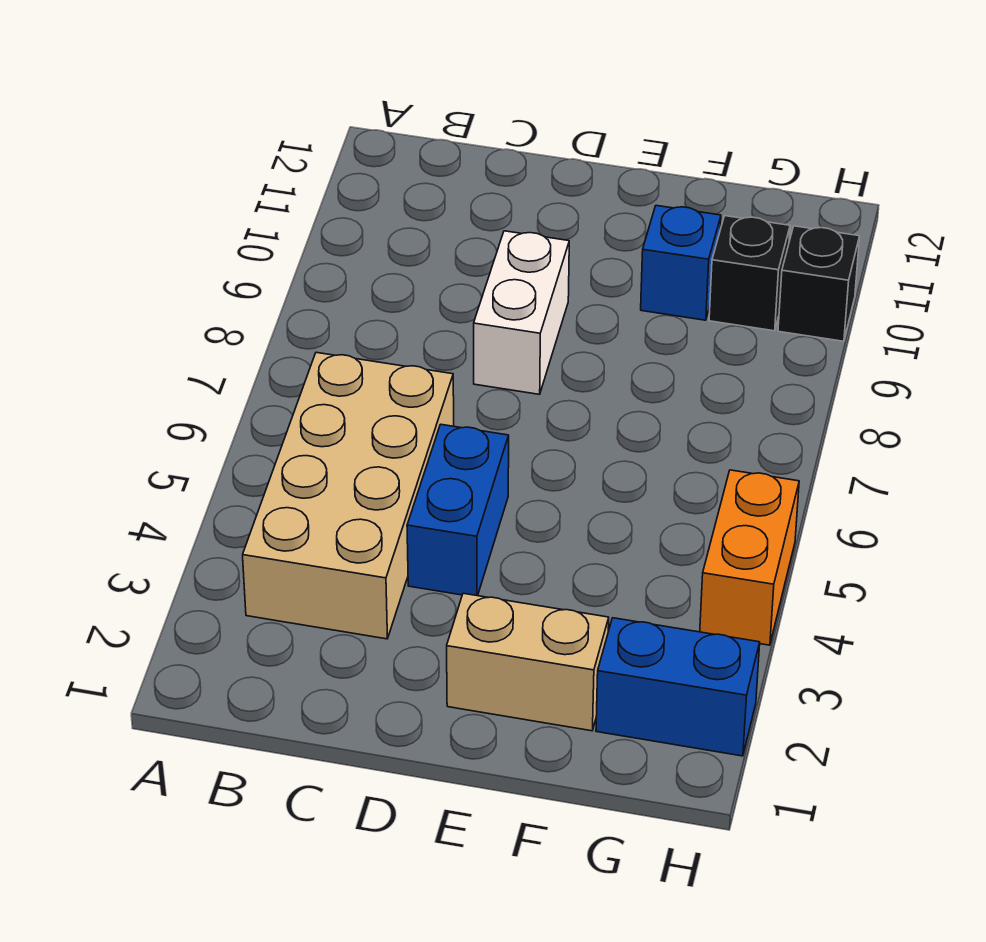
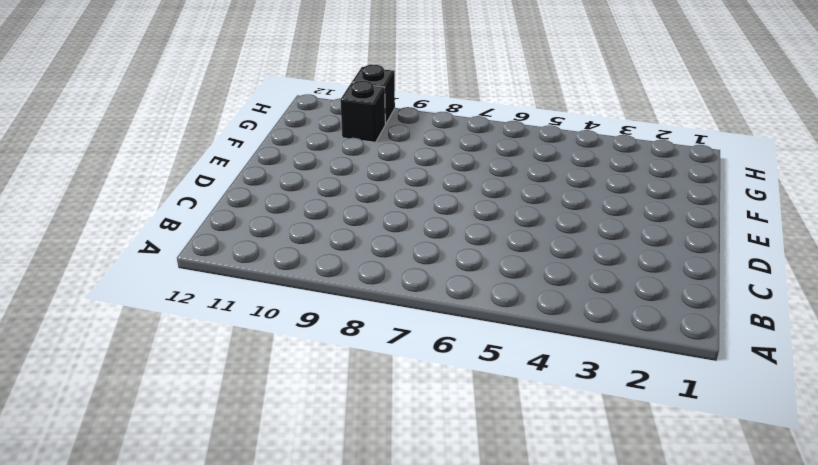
none -> tan brick B3:C6 level 1
none -> blue brick D4:D5 level 1

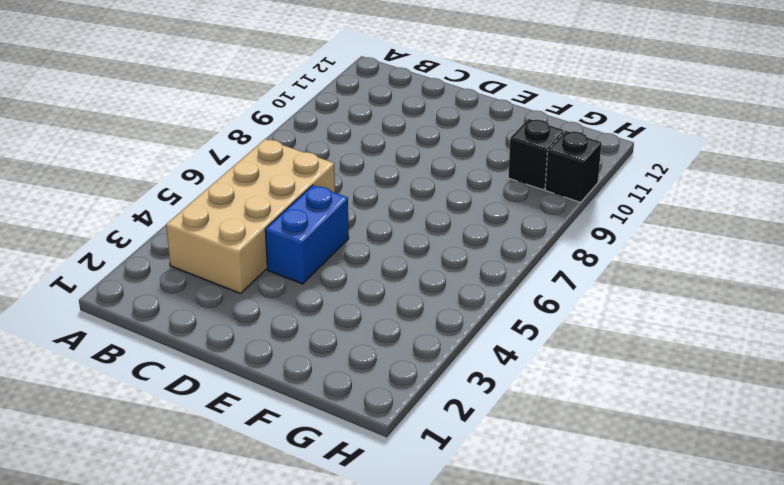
none -> white brick D8:D9 level 1
none -> tan brick E2:F2 level 1

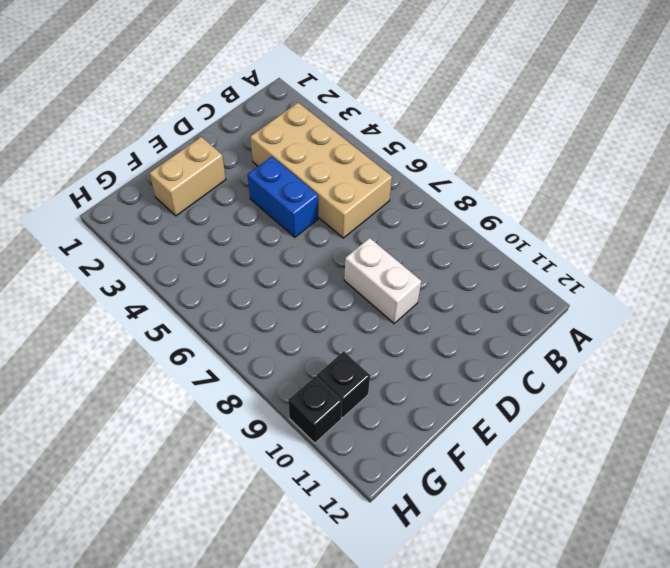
none -> blue brick F10 level 1
none -> blue brick G2:H2 level 1

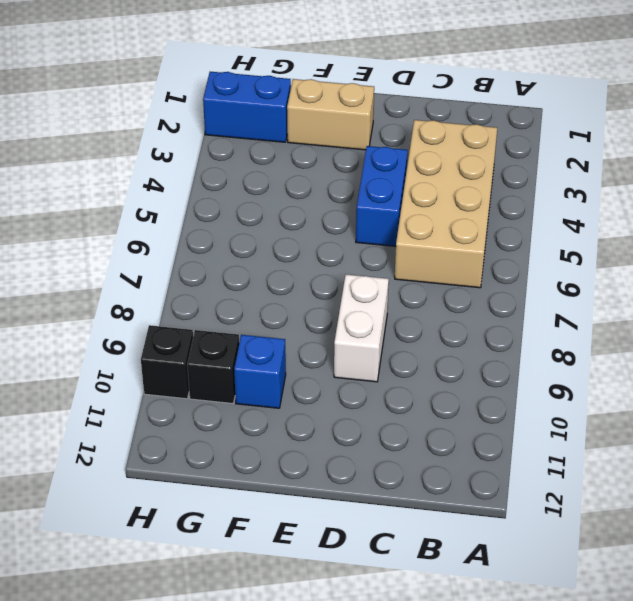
none -> orange brick H4:H5 level 1

